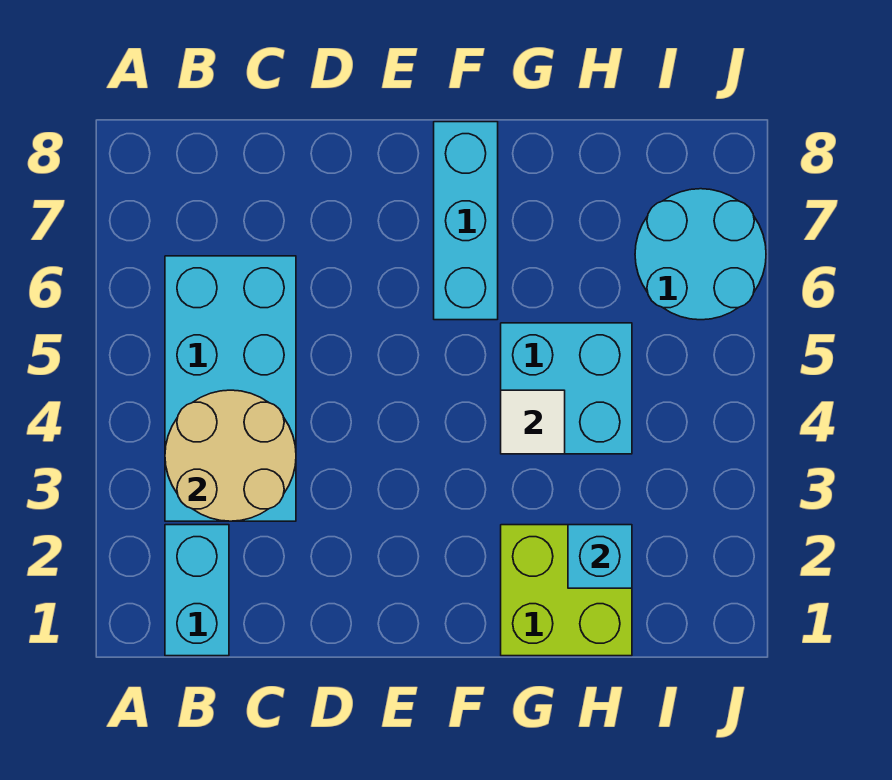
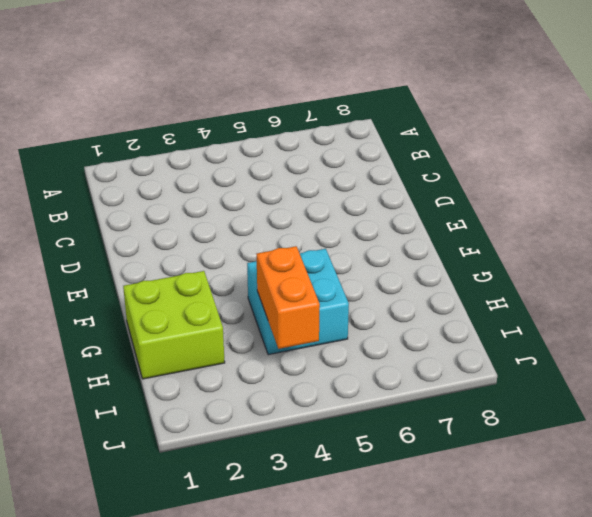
orange brick H4:I4 level 2 -> none
none -> cyan brick B1:B2 level 1
none -> cyan brick B3:C6 level 1

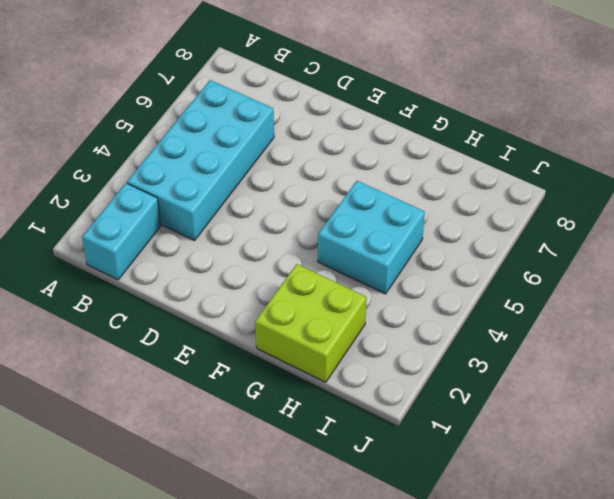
none -> cyan brick F6:F8 level 1
none -> cyan round brick I6:J7 level 1

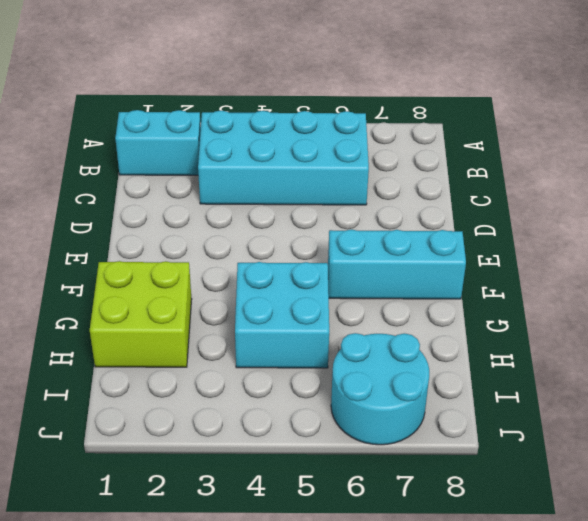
none -> tan round brick B3:C4 level 2
none -> white tile G4 level 2

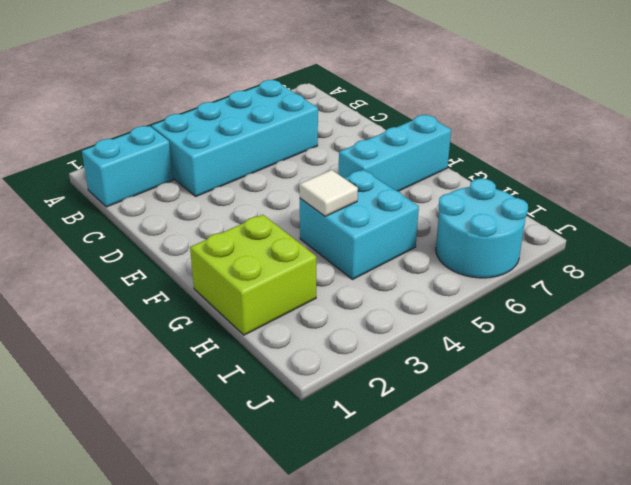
none -> tan round brick B3:C4 level 2
none -> cyan brick H2 level 2

